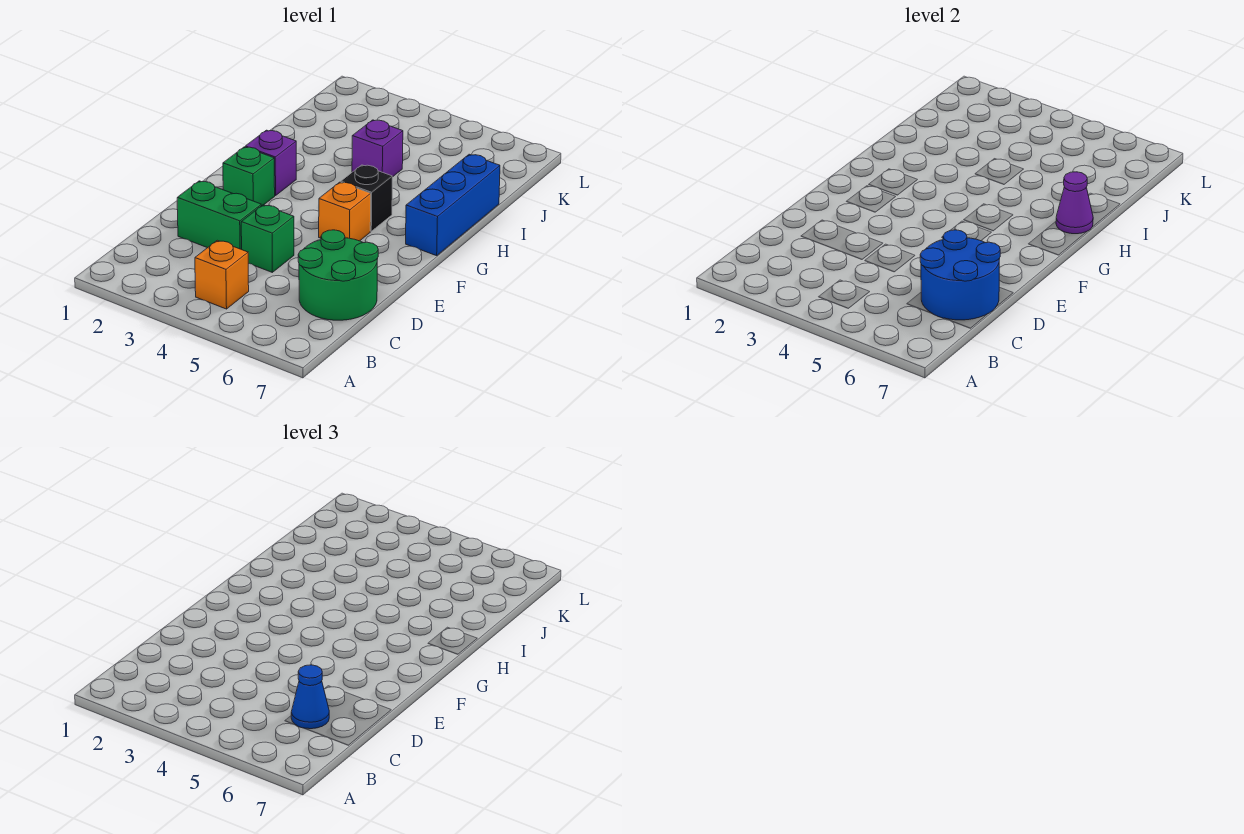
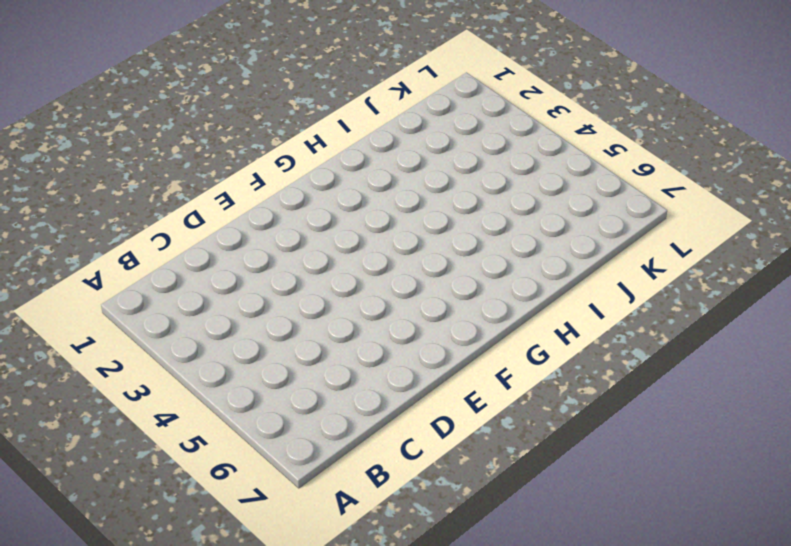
none -> orange brick B4 level 1
none -> green round brick C6:D7 level 1
none -> green brick D2:D3 level 1

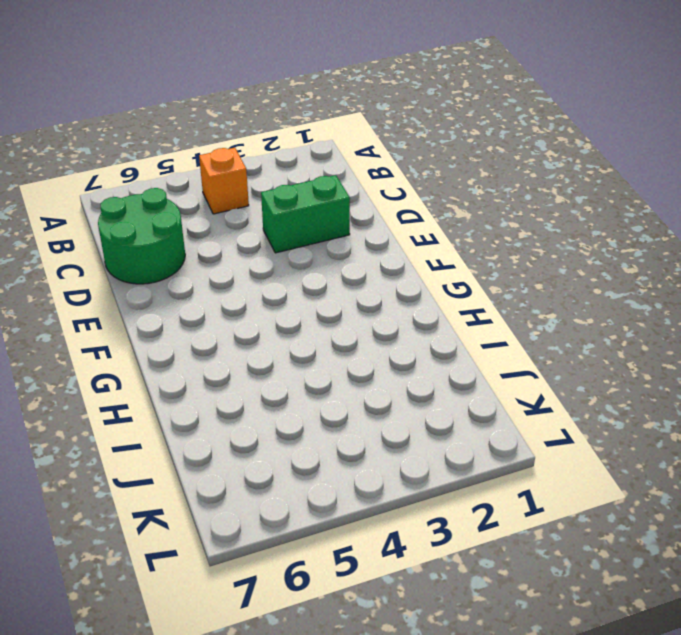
none -> green brick D4 level 1
none -> green brick F2 level 1
none -> orange brick F5 level 1

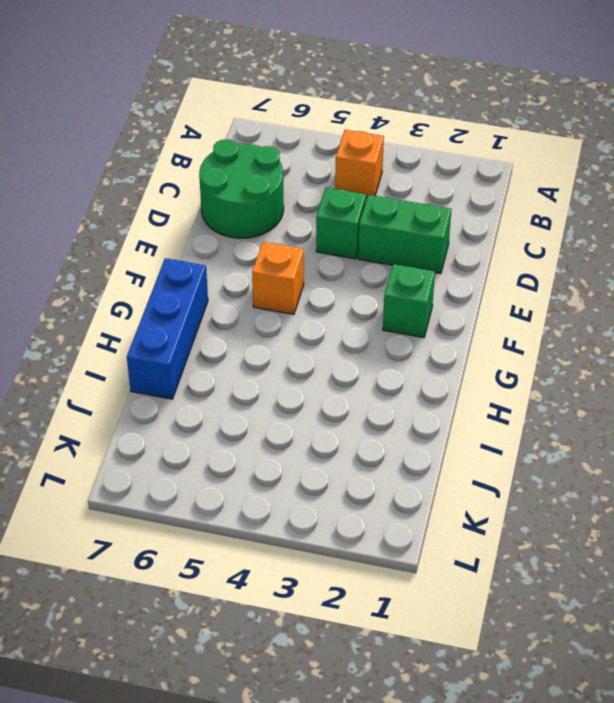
none -> purple brick G2 level 1
none -> black brick G5 level 1
none -> purple brick I4 level 1

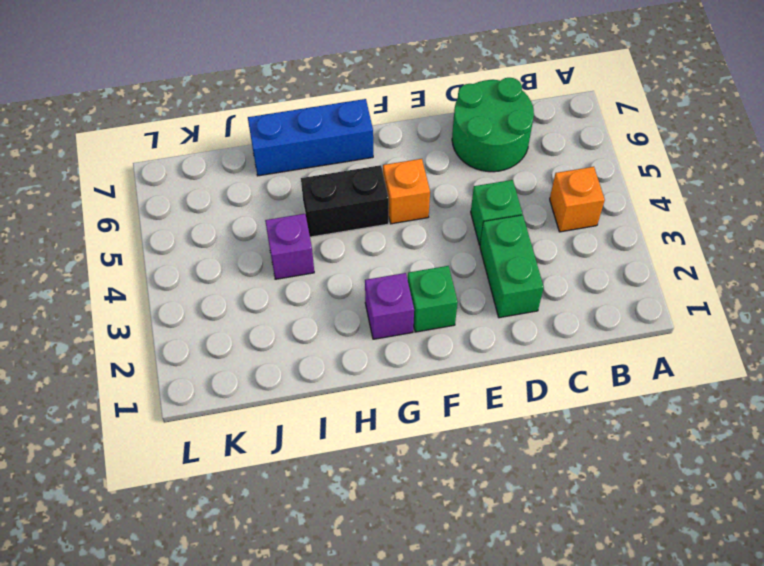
black brick G5:H5 level 1 -> black brick G5 level 1
none -> blue round brick C6:D7 level 2
none -> purple cone H7 level 2
none -> blue cone C6 level 3

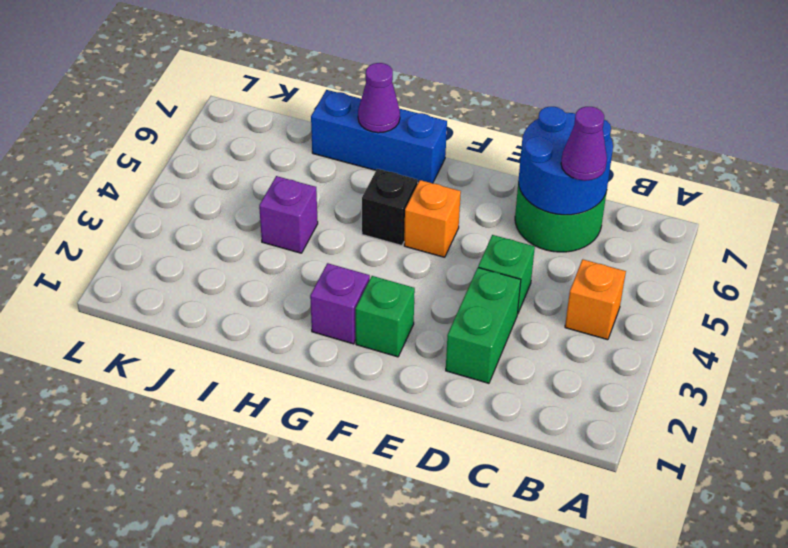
purple cone C6 level 3 -> blue cone C6 level 3

